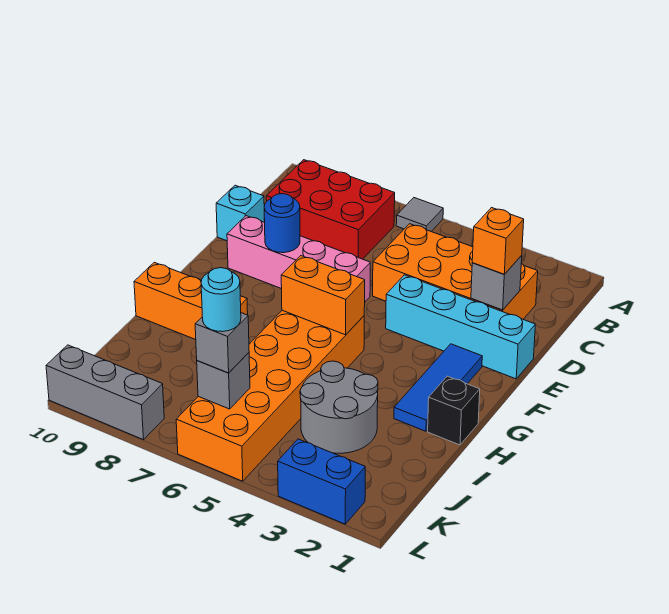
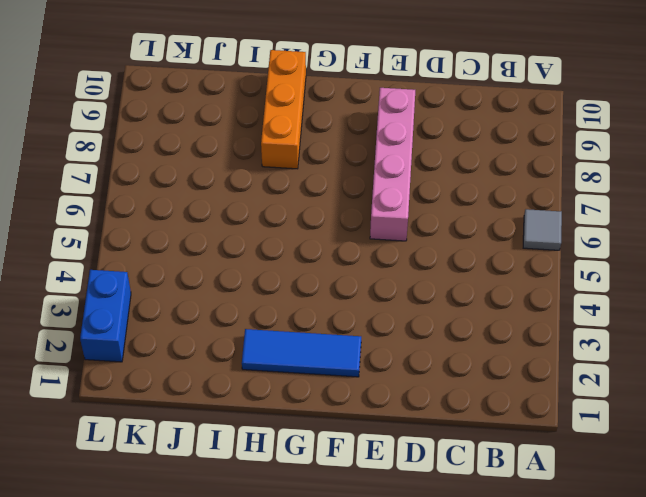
none -> red brick B7:C9 level 1
none -> orange brick C2:D5 level 1
none -> cyan brick D10 level 1

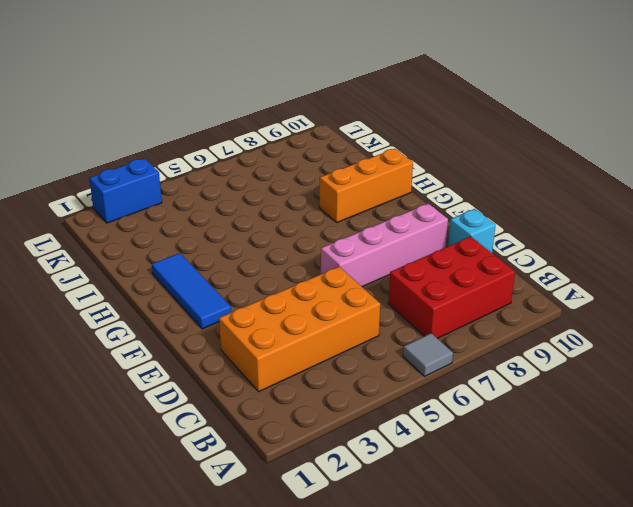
none -> cyan brick E1:E4 level 1
none -> orange brick G5:L6 level 1
none -> black brick H1 level 1

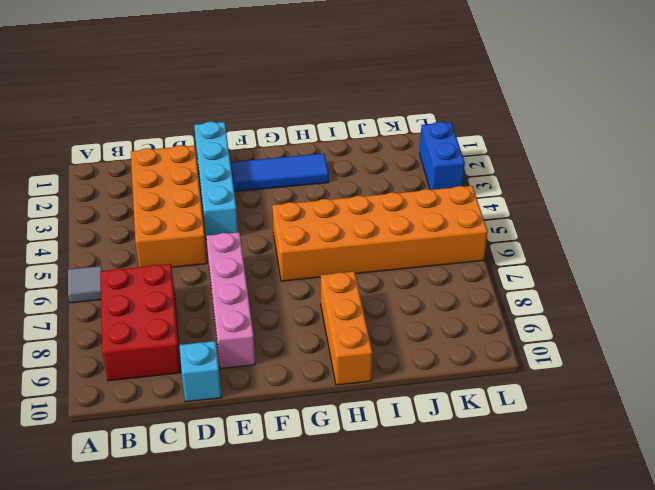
none -> black brick H1 level 1
none -> grey round brick I3:J4 level 1
none -> grey brick L8:L10 level 1

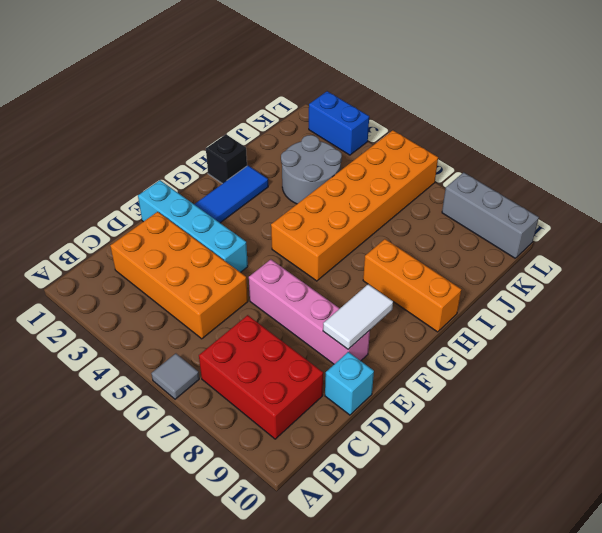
white tile E9:F9 level 2 -> none
none -> grey brick D2 level 2
none -> blue round brick E8 level 2
none -> orange brick G5:G6 level 2

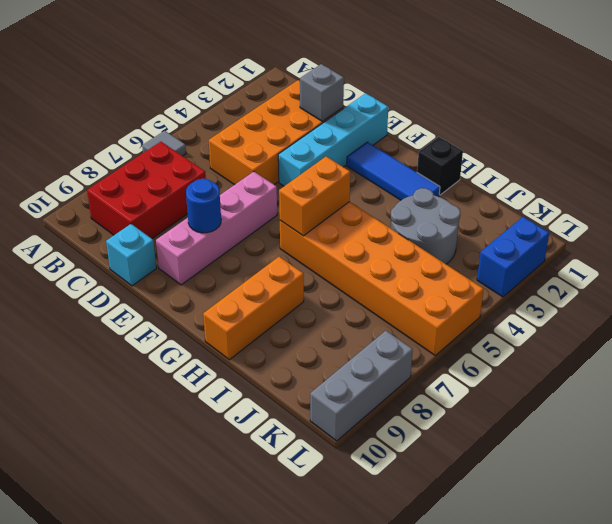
none -> grey brick K6 level 2
none -> orange brick D2 level 3
none -> grey brick K6 level 3

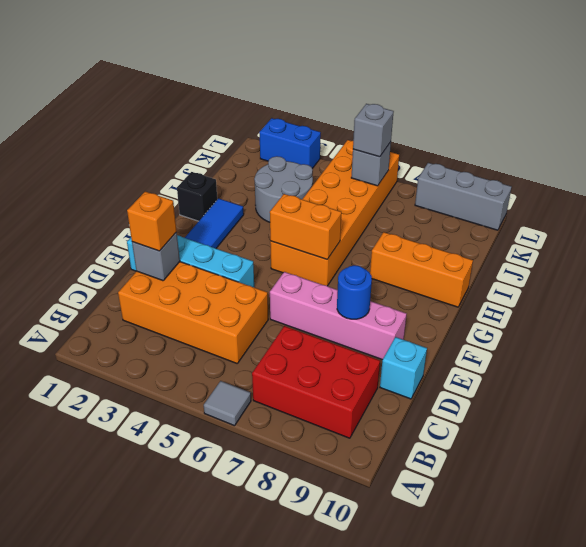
none -> cyan round brick K6 level 4

